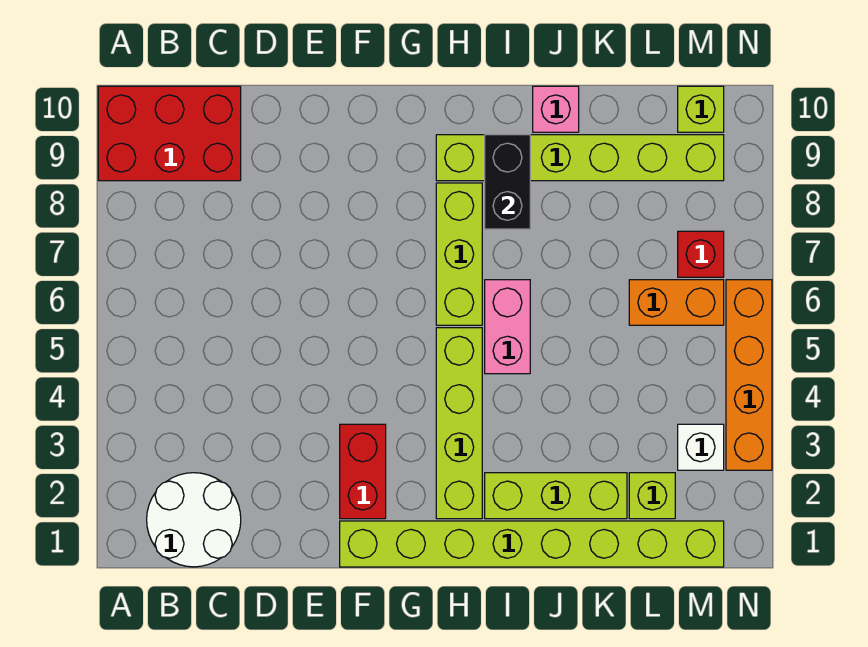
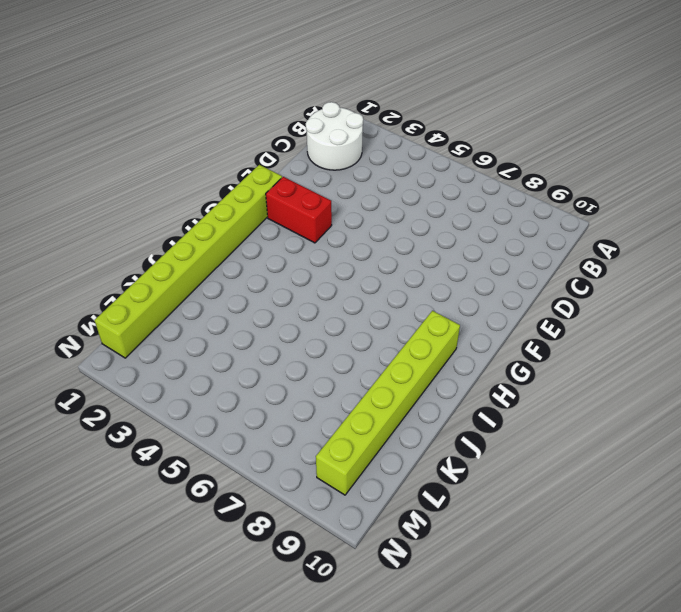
none -> red brick A9:C10 level 1
none -> lime brick H2:H5 level 1
none -> lime brick H6:H8 level 1

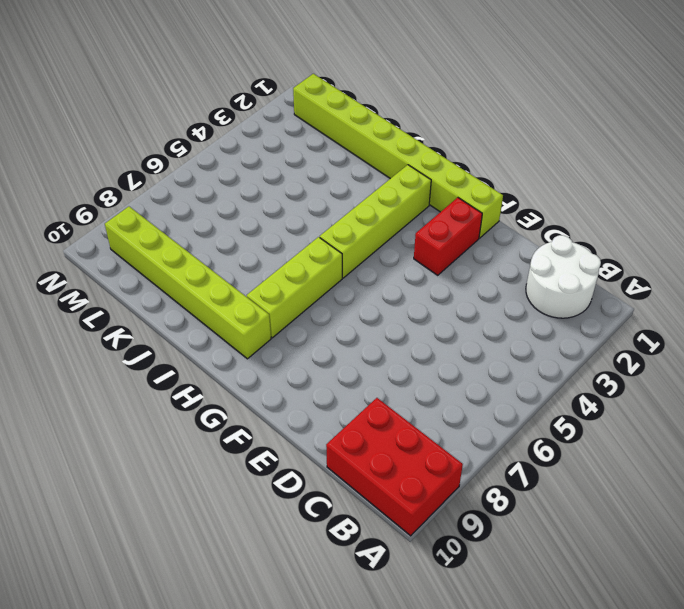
none -> lime brick I2:K2 level 1
none -> pink brick I5:I6 level 1
none -> pink brick J10 level 1

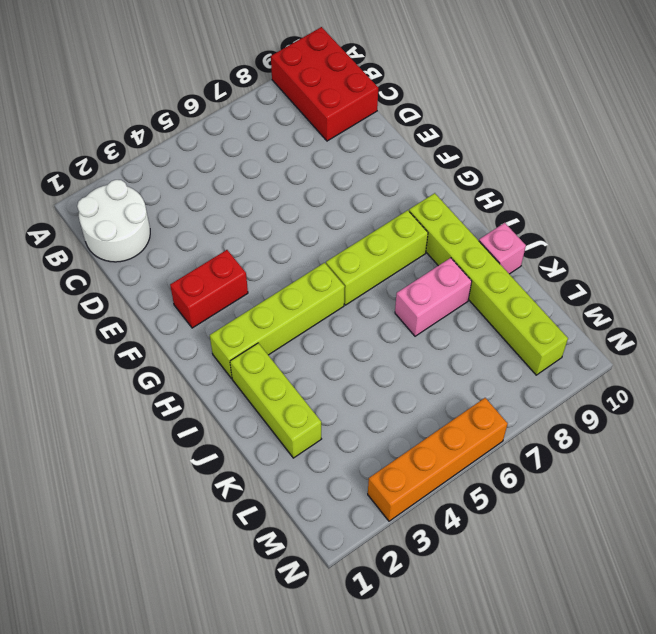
pink brick J7:J8 level 1 -> pink brick I5:I6 level 1
none -> lime brick F1:M1 level 1
none -> lime brick L2 level 1
none -> orange brick L6:M6 level 1

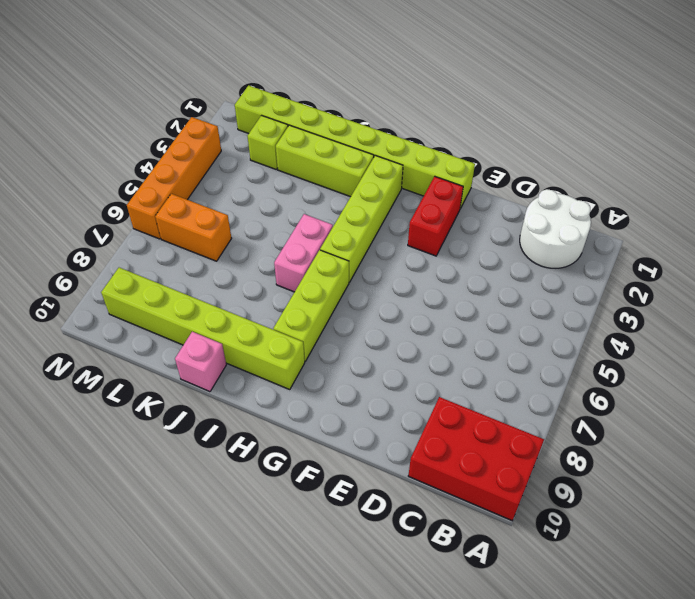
none -> white brick M3 level 1
none -> red brick M7 level 1
none -> lime brick M10 level 1

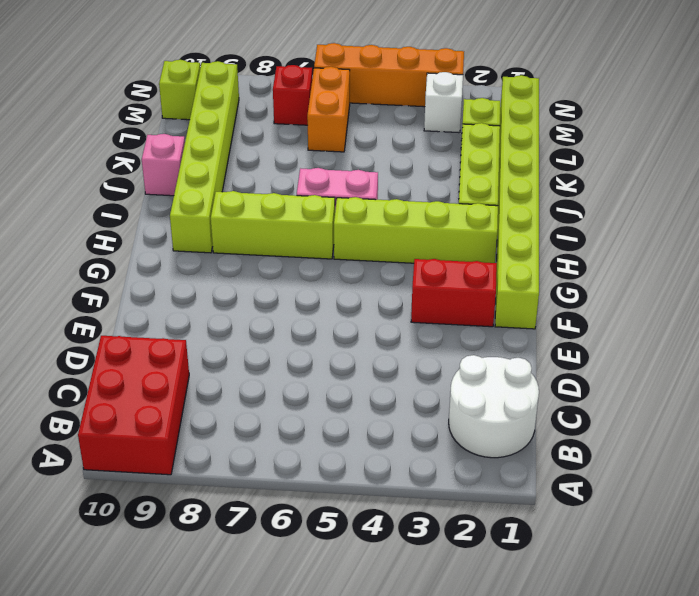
none -> black brick I8:I9 level 2

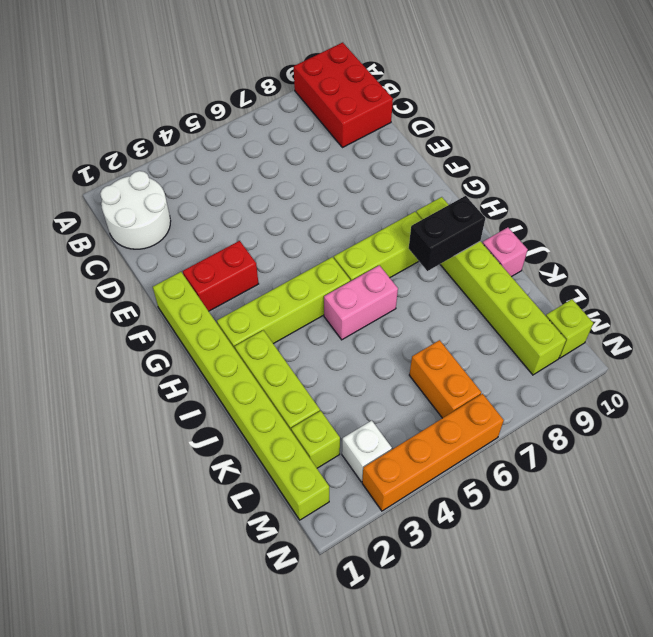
none -> red brick M7 level 1

